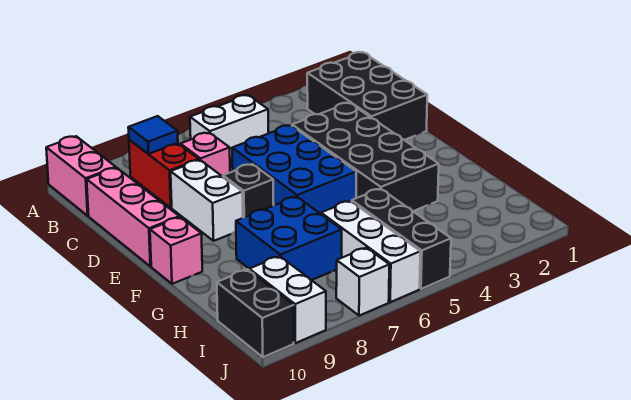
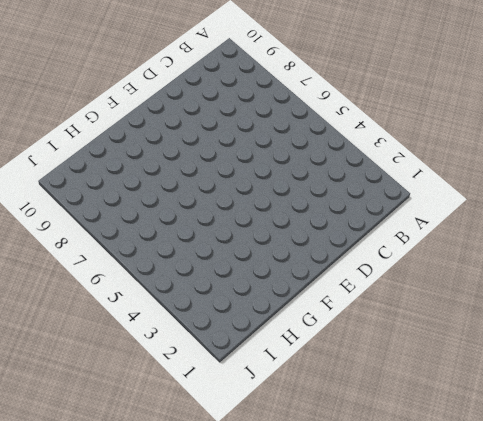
none -> pink brick A10:B10 level 1
none -> black brick B1:D2 level 1
none -> white brick B5:B6 level 1

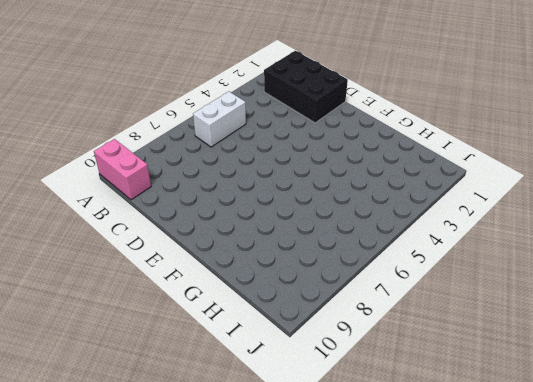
none -> red brick B8:C8 level 1
none -> pink brick C7 level 1
none -> pink brick C10:E10 level 1

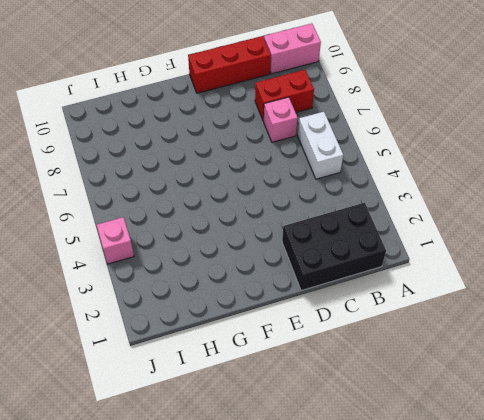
red brick C10:E10 level 1 -> pink brick C10:E10 level 1
pink brick J4 level 1 -> pink brick F10 level 1
none -> black brick D3:G4 level 1
none -> blue brick D5:F6 level 1
none -> white brick D8:E8 level 1

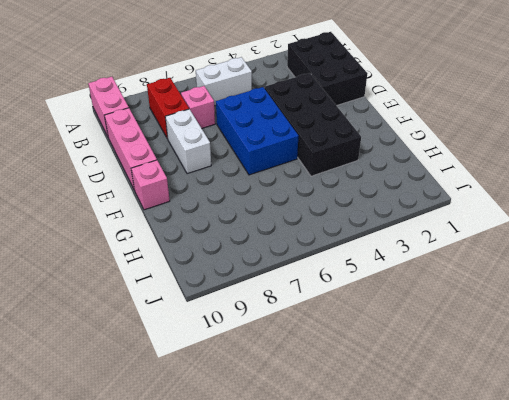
none -> black brick E7 level 1
none -> blue brick G7:H8 level 1
none -> black brick H5:J5 level 1

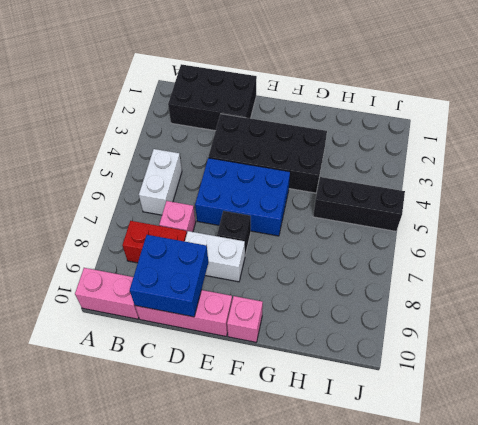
blue brick C9:D10 level 2 -> blue brick G7:H8 level 1
none -> white brick H6:J6 level 1
none -> white brick I9:J9 level 1
none -> black brick I10:J10 level 1

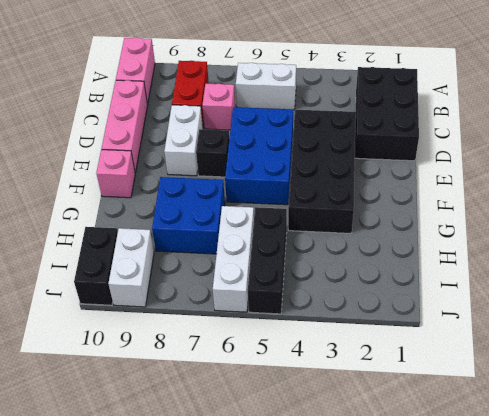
none -> white brick J7 level 1
none -> blue tile B8 level 2

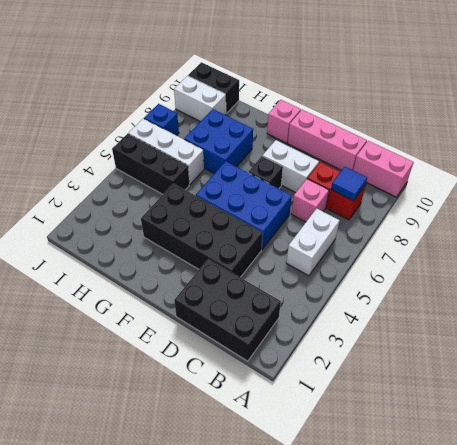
blue brick J7 level 1 -> white brick J7 level 1

